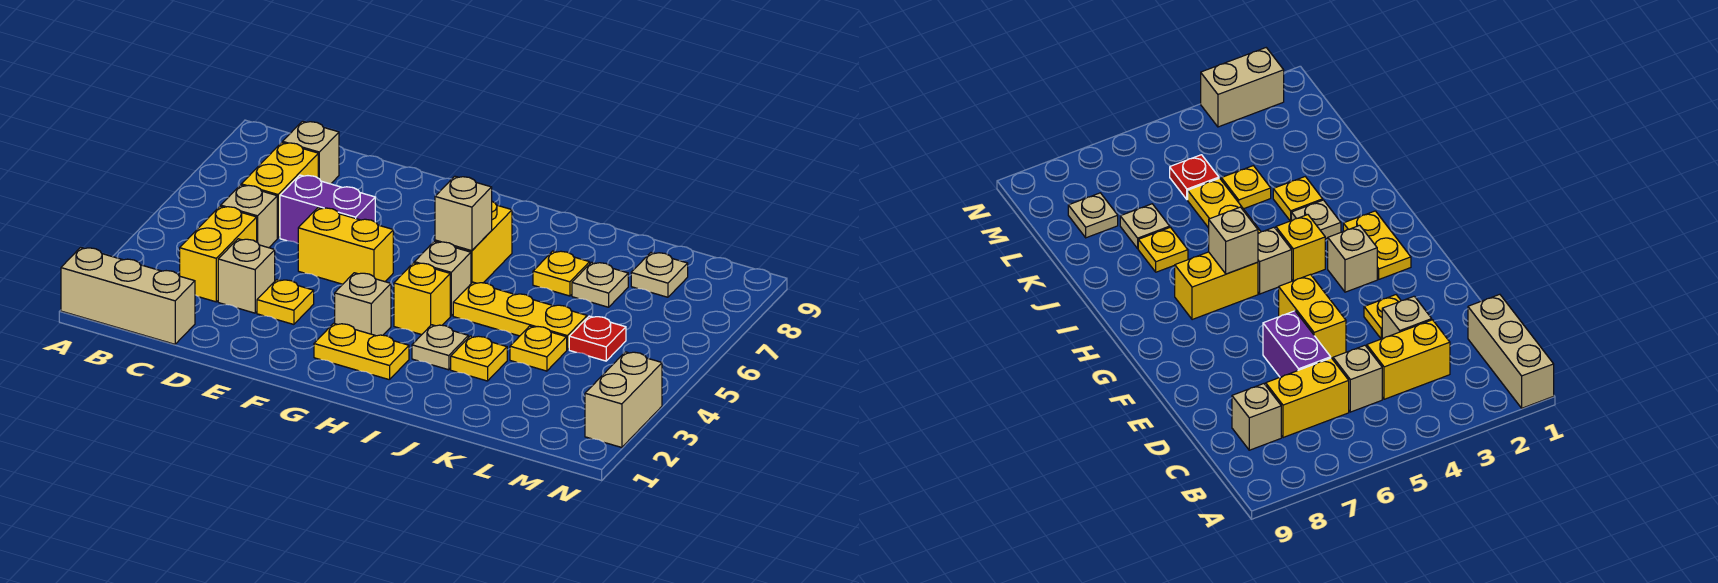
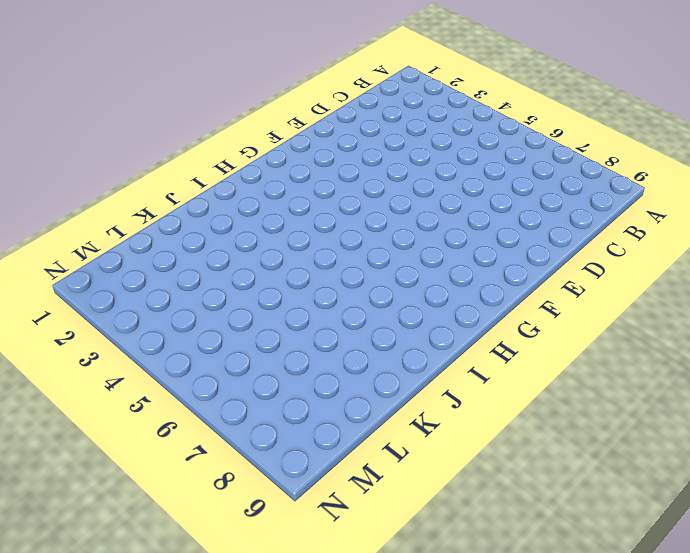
none -> tan brick A1:C1 level 1
none -> yellow brick C3:C4 level 1
none -> tan brick C5 level 1

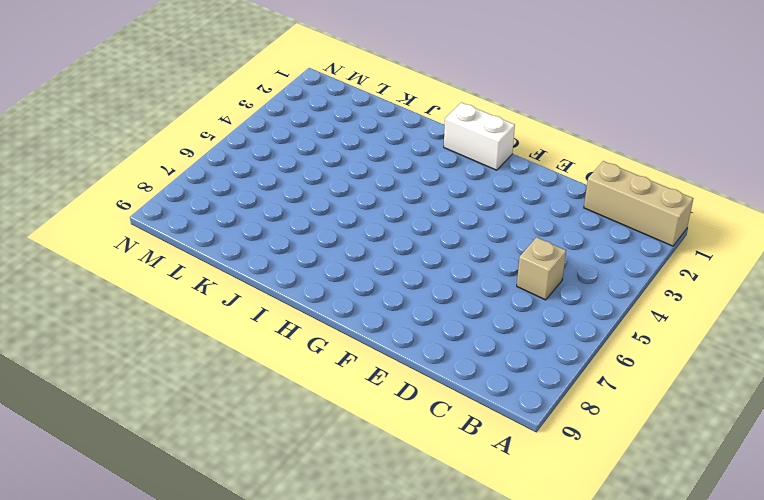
white brick G1:H1 level 1 -> none
none -> yellow brick C3:C4 level 1
none -> yellow brick C6:C7 level 1
none -> tan brick C8 level 1

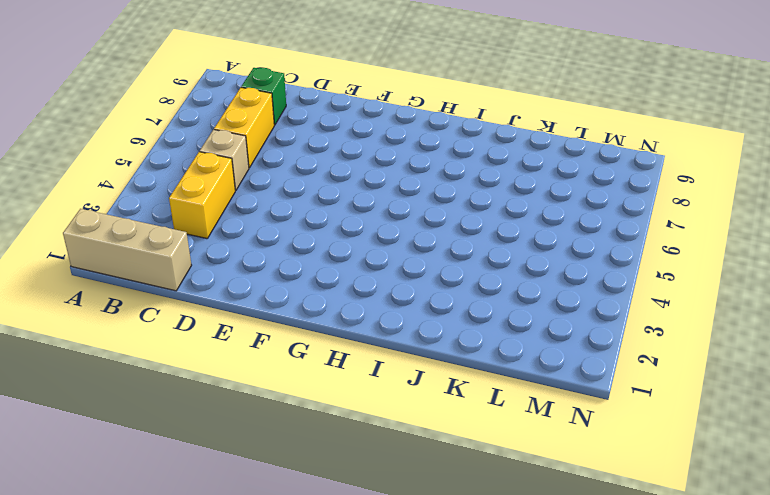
green brick C8 level 1 -> tan brick C8 level 1
none -> tan brick D3 level 1
none -> purple brick D6:E6 level 1
none -> yellow plate E3 level 1

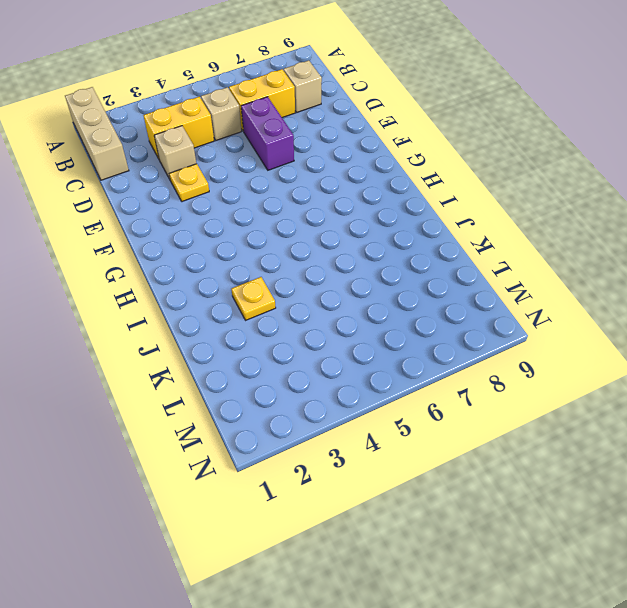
none -> yellow brick E5:F5 level 1
none -> yellow plate G2:H2 level 1
none -> tan brick G3 level 1

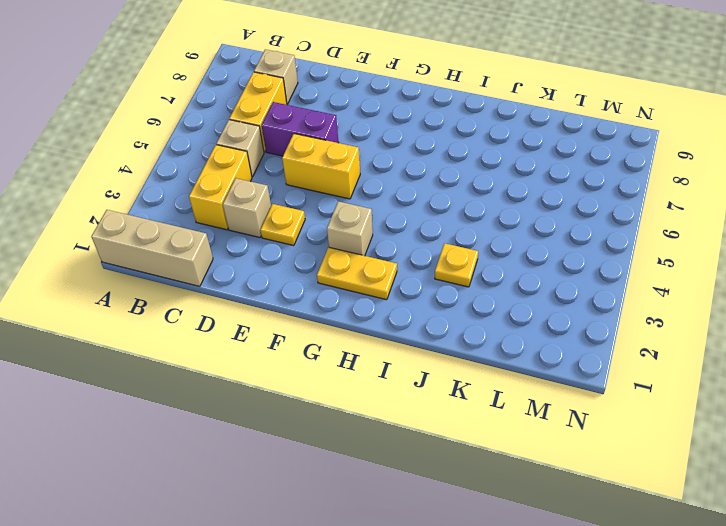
none -> yellow brick H4 level 1
none -> tan brick H5 level 1
none -> yellow brick H6:H7 level 1

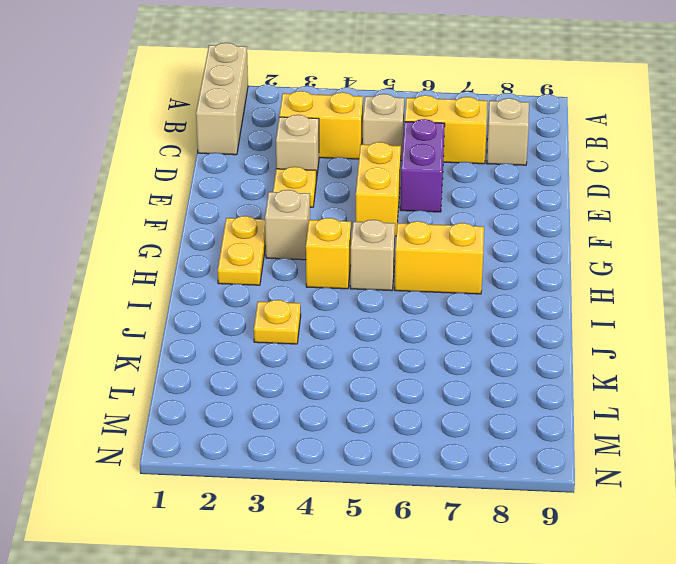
none -> tan plate I3 level 1
none -> yellow plate I5:K5 level 1
none -> yellow plate J7 level 1

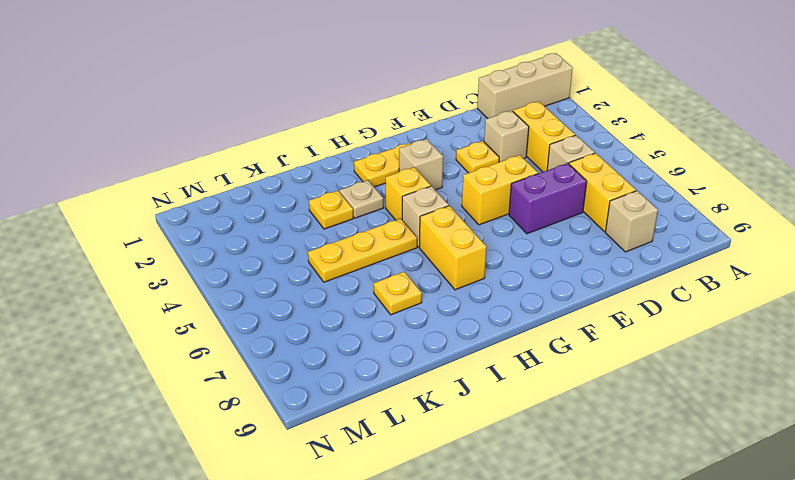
none -> yellow plate K4 level 1
none -> tan plate K7 level 1
none -> red plate L5 level 1

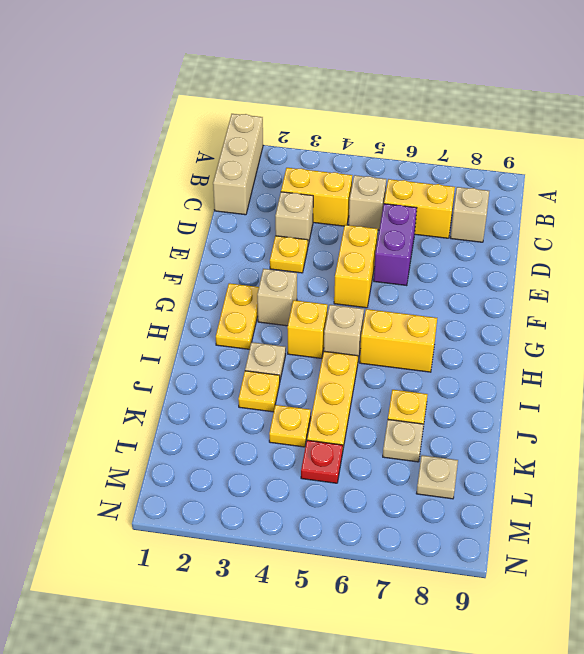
none -> tan brick N2:N3 level 1
none -> tan brick H6 level 2

